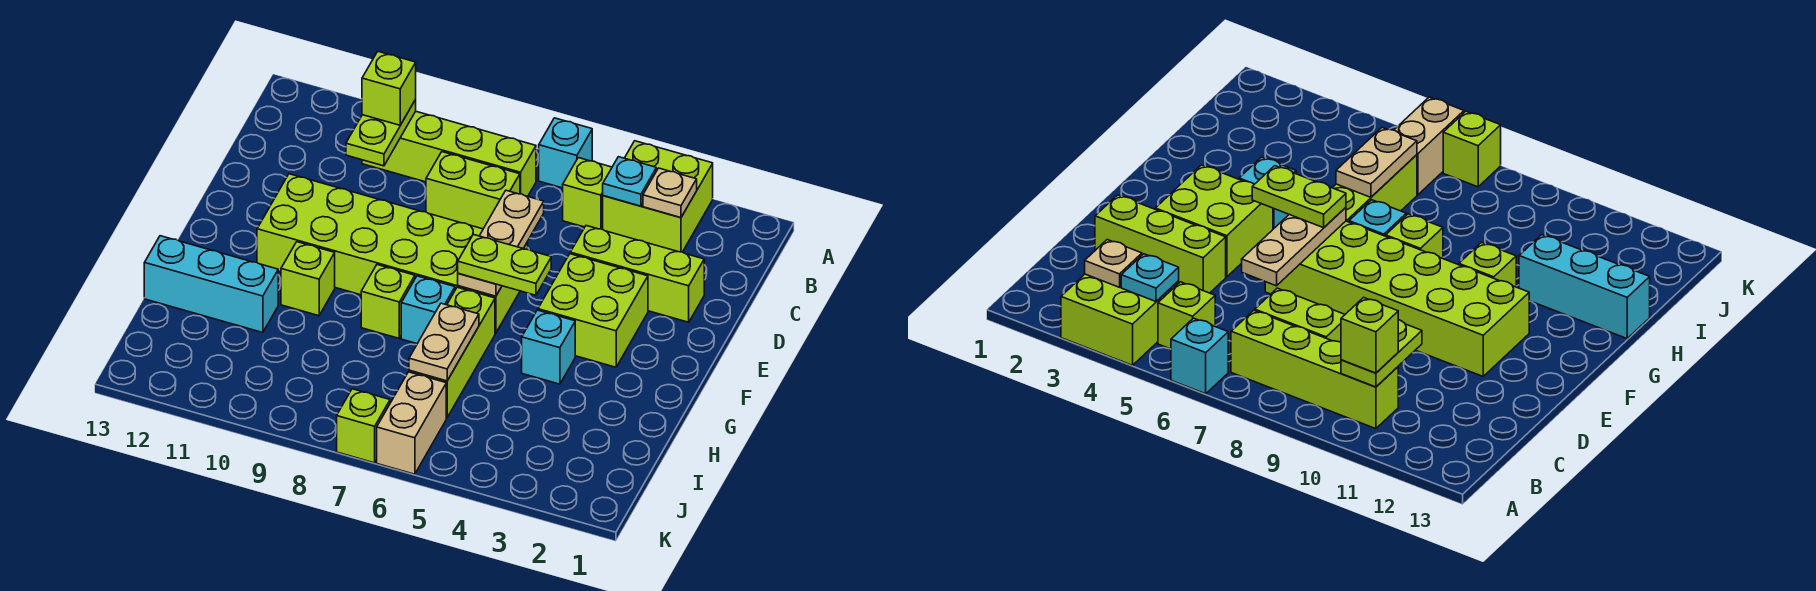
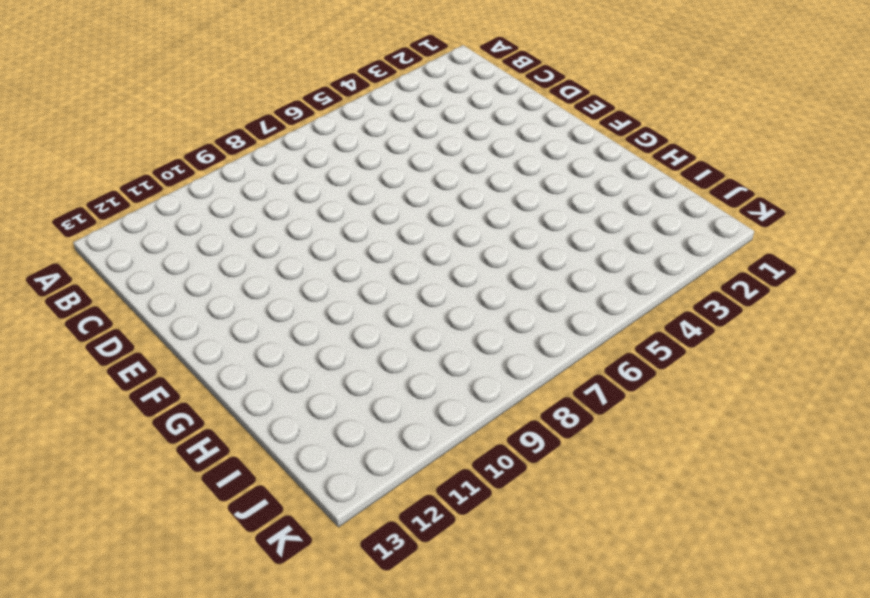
none -> lime brick A3:B4 level 1
none -> cyan brick A6 level 1
none -> lime brick B5 level 1

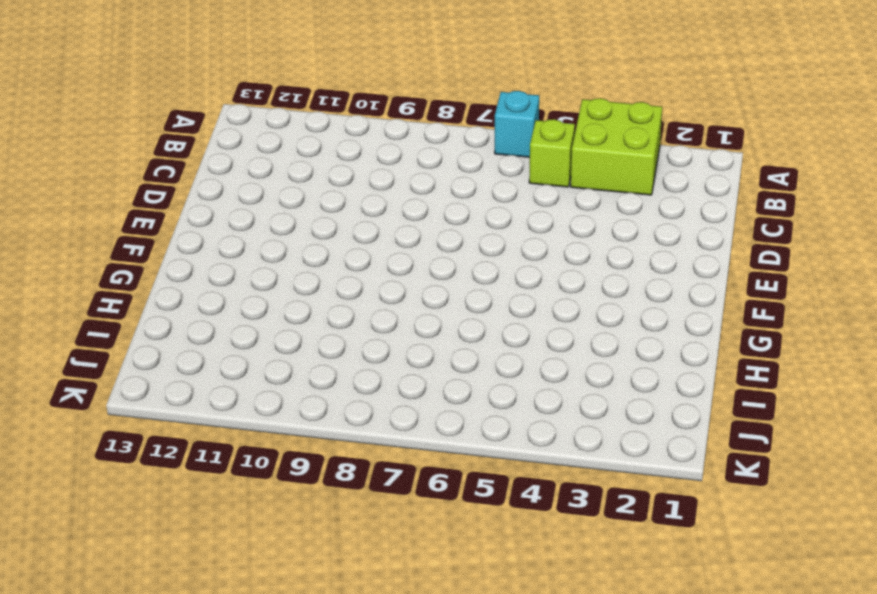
none -> lime brick B7:B10 level 1
none -> lime brick C7:C8 level 1
none -> lime brick D2:D4 level 1

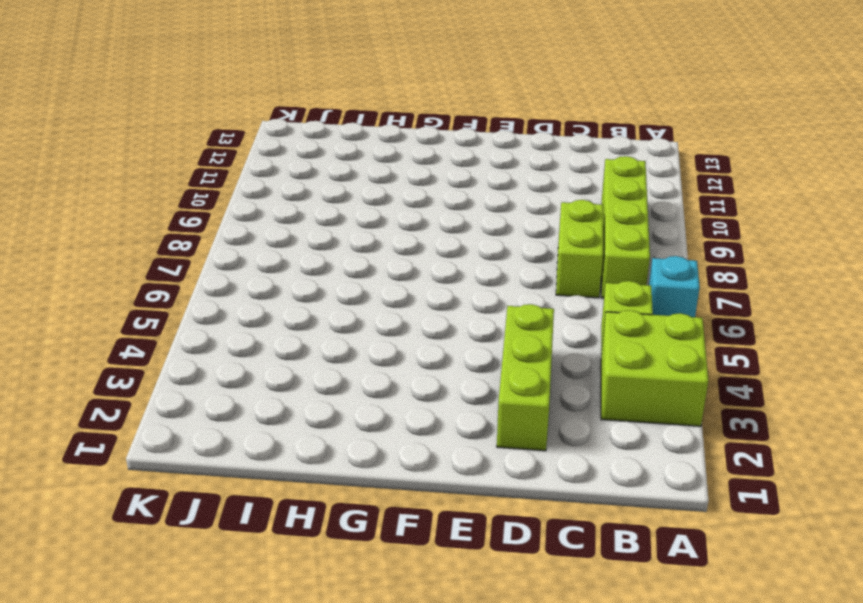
none -> lime brick E3:F4 level 1
none -> lime brick E6:F11 level 1
none -> cyan brick G4 level 1

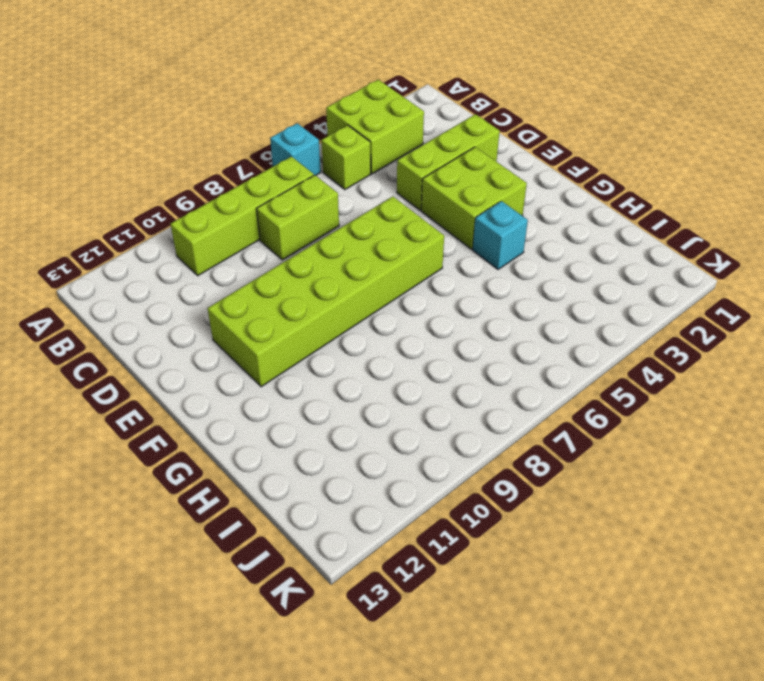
none -> lime brick G6:I6 level 1
none -> cyan brick G7 level 1
none -> lime brick G8 level 1

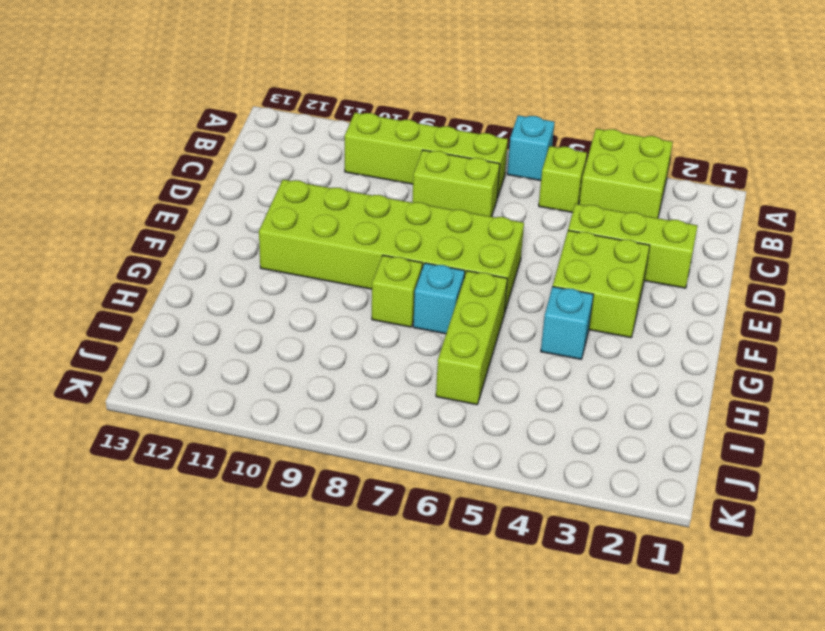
none -> lime brick G10 level 1
none -> cyan brick H11:H13 level 1
none -> tan brick J6:K6 level 1

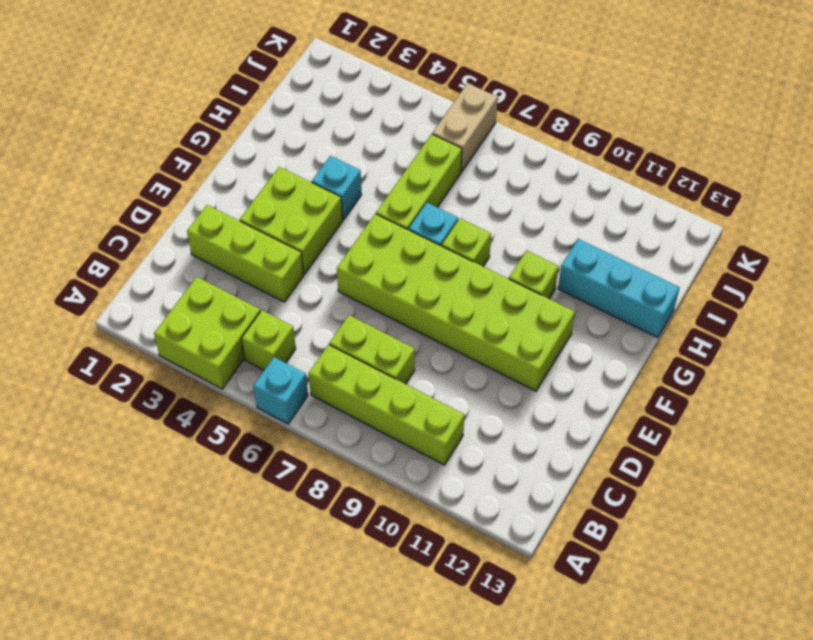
none -> lime brick K7 level 1
none -> tan plate B3 level 2
none -> cyan plate B4 level 2

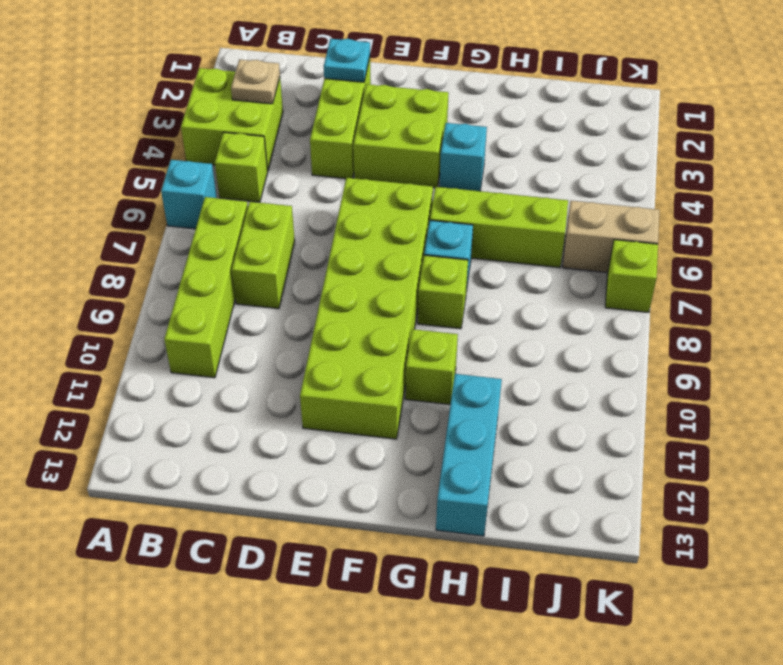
cyan plate D2 level 2 -> cyan plate B4 level 2
none -> lime plate B10:C10 level 2
none -> tan plate D6:F6 level 2
none -> tan plate H6:I6 level 2

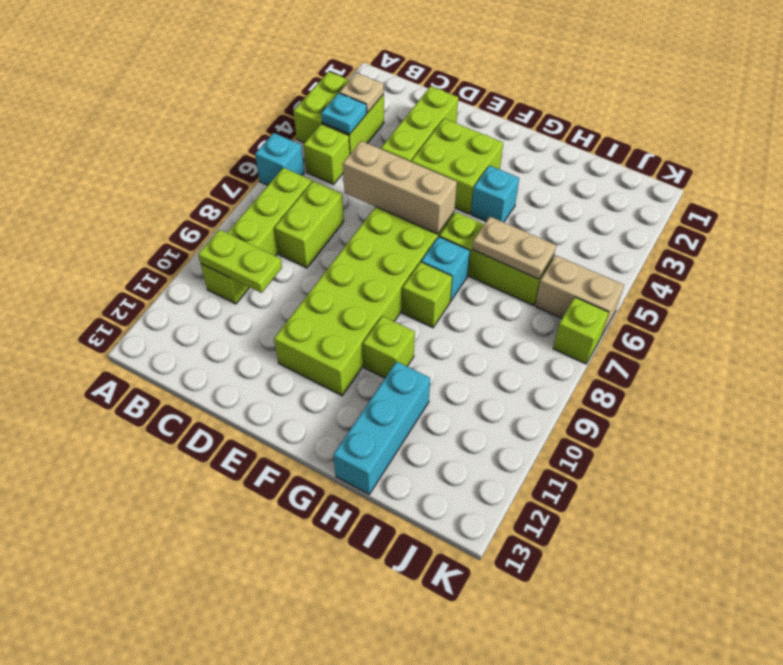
tan brick D6:F6 level 2 -> tan plate D6:F6 level 2
none -> lime brick B10 level 3
none -> lime plate F5:F6 level 3

